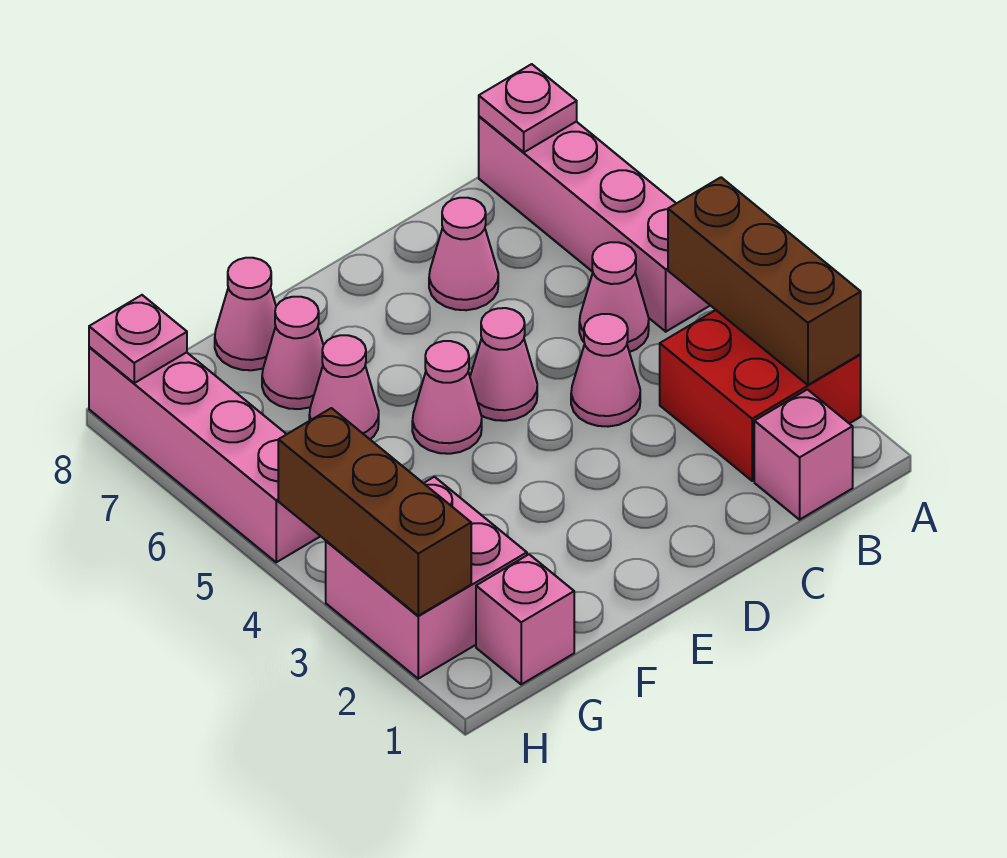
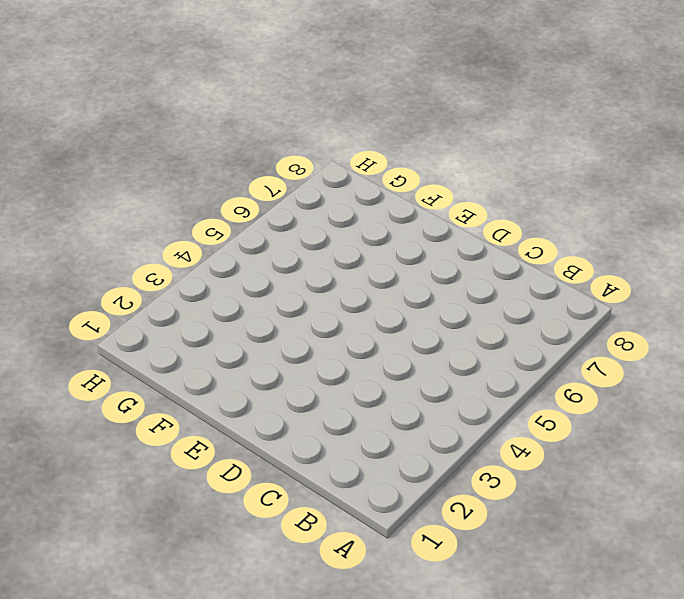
none -> red brick A2:B3 level 1
none -> pink brick A5:A8 level 1
none -> pink brick B1 level 1

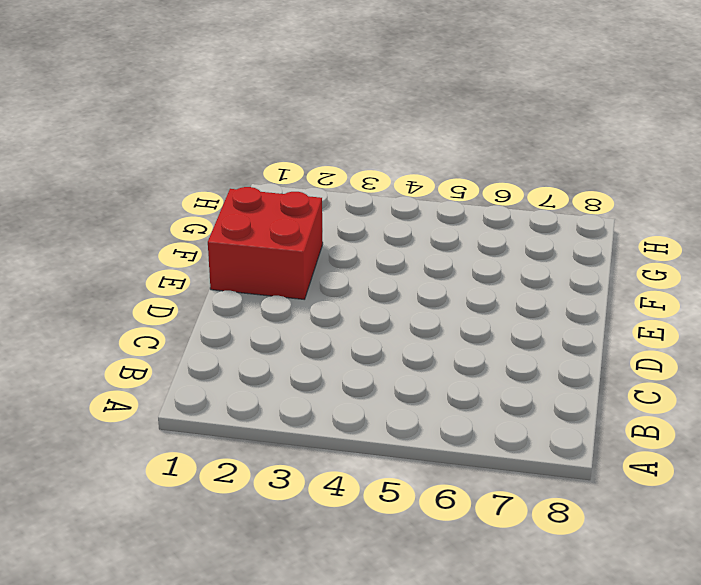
red brick E1:F2 level 1 -> red brick A2:B3 level 1
none -> pink brick A5:A8 level 1
none -> pink brick B1 level 1
none -> pink cone B5 level 1

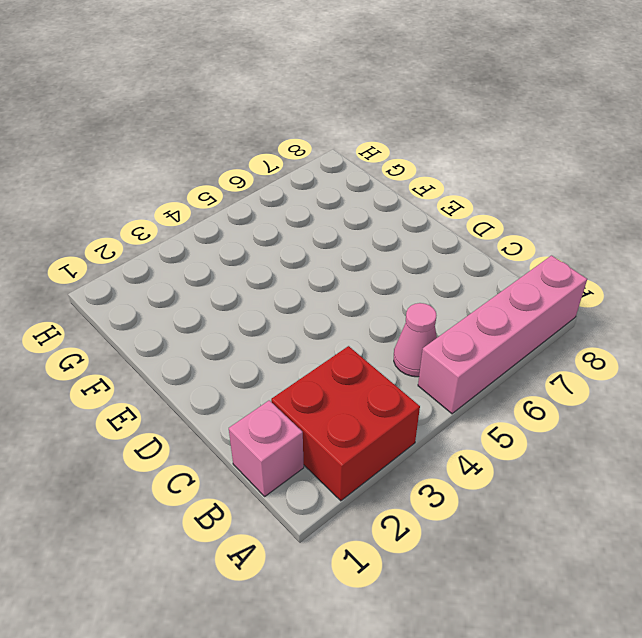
none -> pink cone C4 level 1
none -> pink cone C7 level 1
none -> pink cone D5 level 1

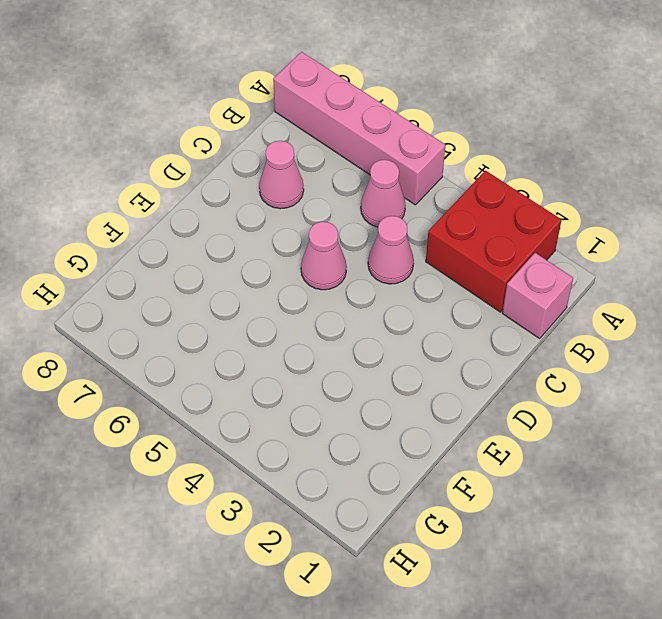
none -> pink cone E5 level 1
none -> pink cone F6 level 1
none -> pink cone F7 level 1

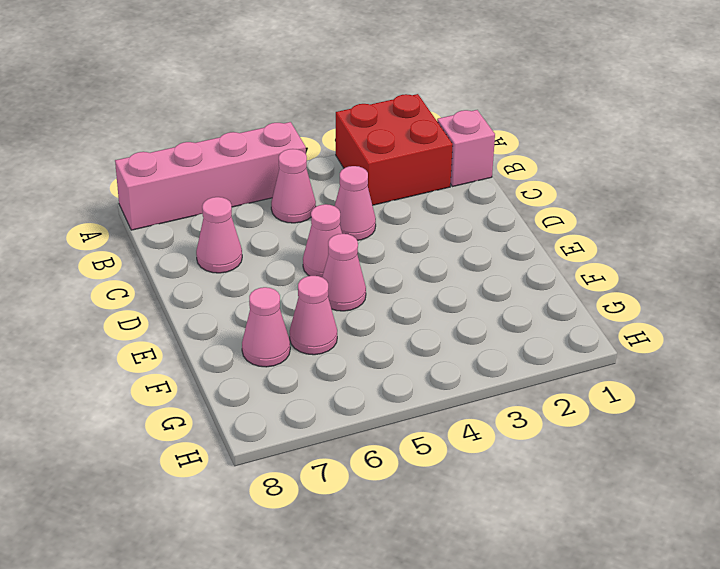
none -> pink cone F8 level 1
none -> pink brick G1 level 1
none -> pink brick G2:H3 level 1

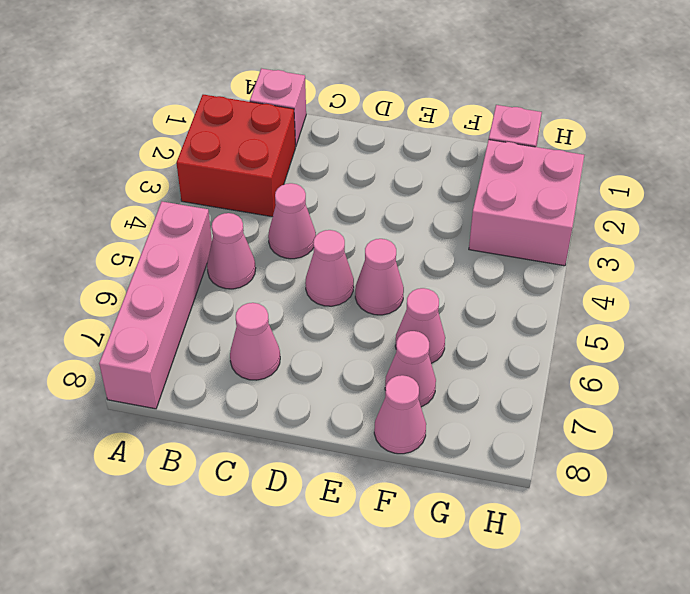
none -> pink brick H5:H8 level 1
none -> brown brick A2:A4 level 2
none -> pink plate A8 level 2

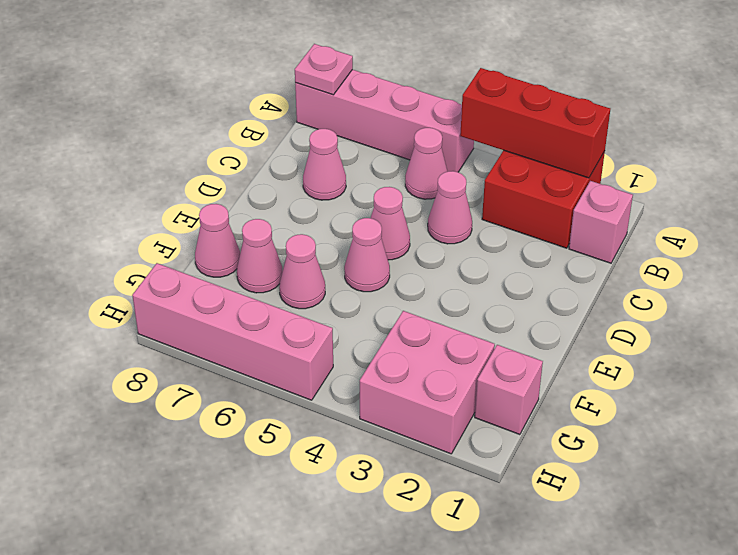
red brick A2:A4 level 2 -> brown brick A2:A4 level 2
none -> brown brick H2:H4 level 2
none -> pink plate H8 level 2

